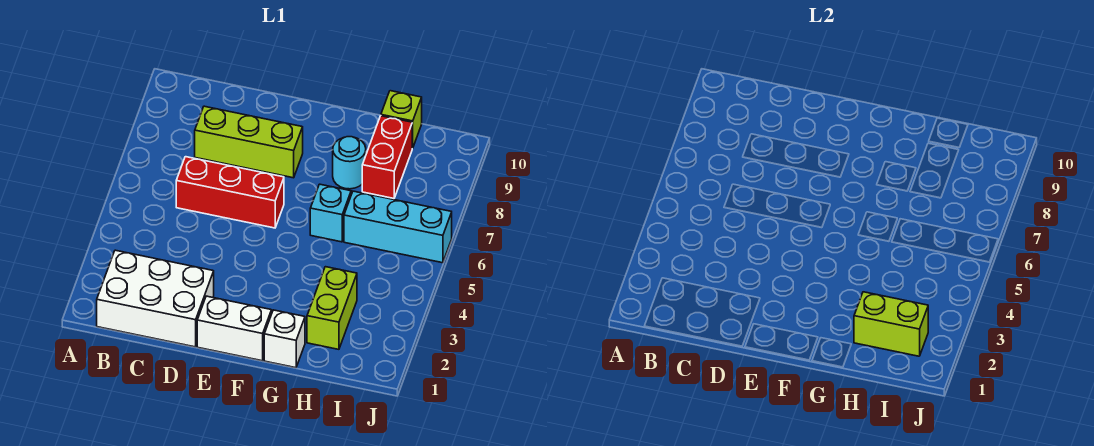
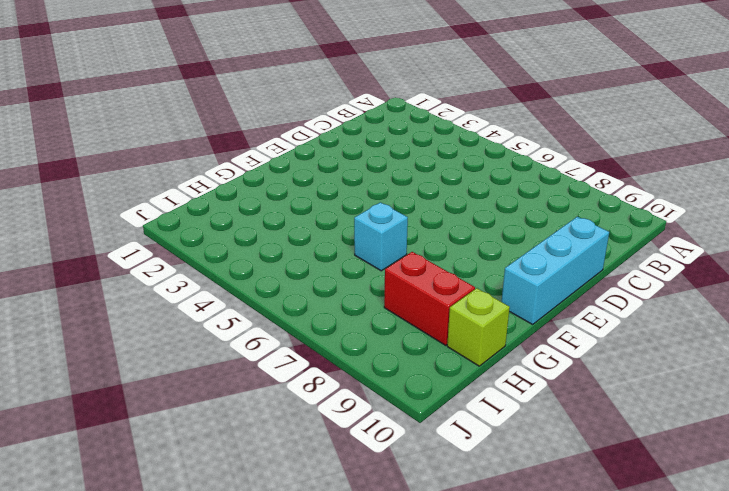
cyan brick D10:F10 level 1 -> cyan brick H6:J6 level 1
none -> white brick B1:D2 level 1
none -> red brick C6:E6 level 1
none -> lime brick C8:E8 level 1

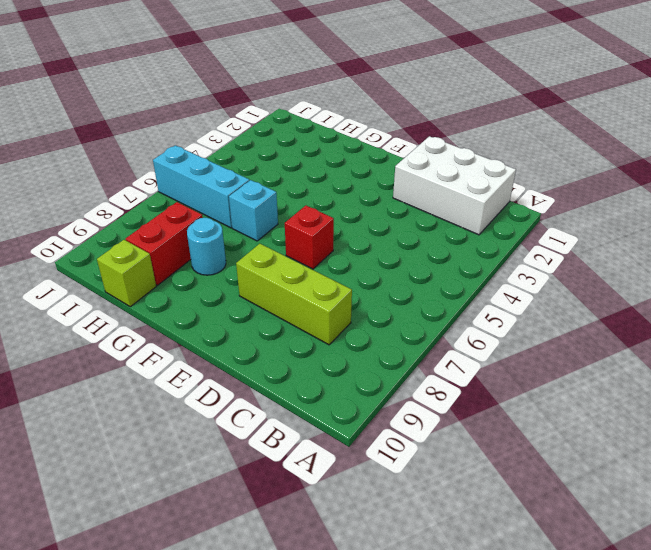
red brick E6 level 1 -> red brick C6:E6 level 1
none -> white brick E1:F1 level 1
none -> white brick G1 level 1
none -> lime brick H2:H3 level 1

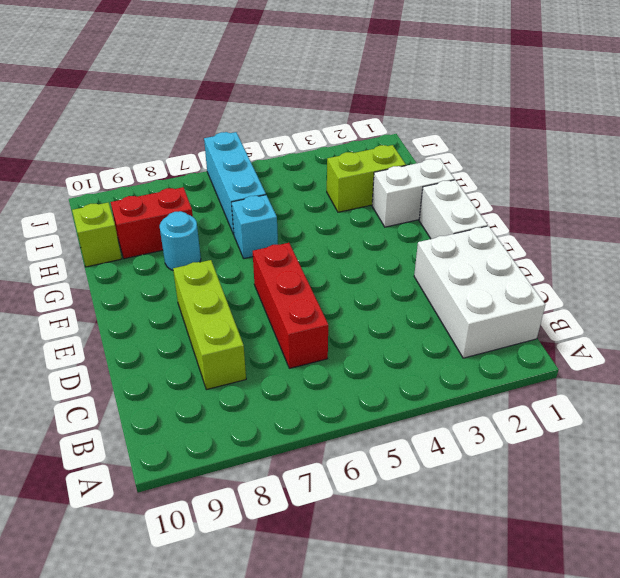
white brick G1:G2 level 1 -> white brick G1 level 1
none -> lime brick H2:I2 level 2

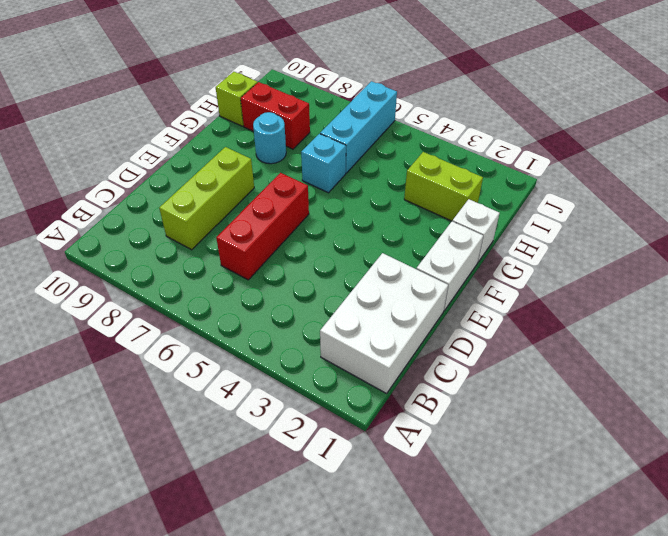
none -> lime brick H2:I2 level 2

